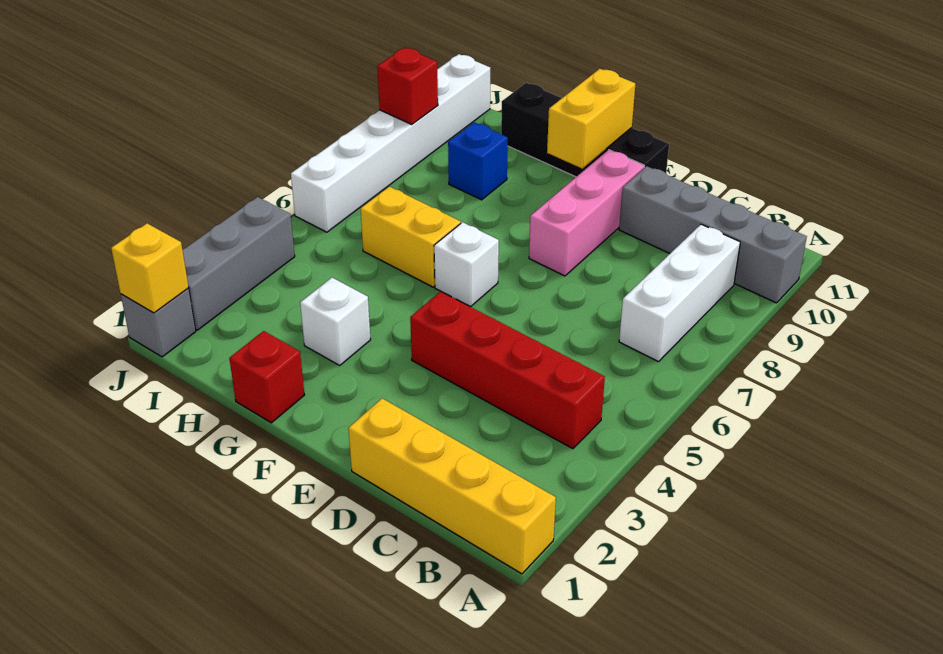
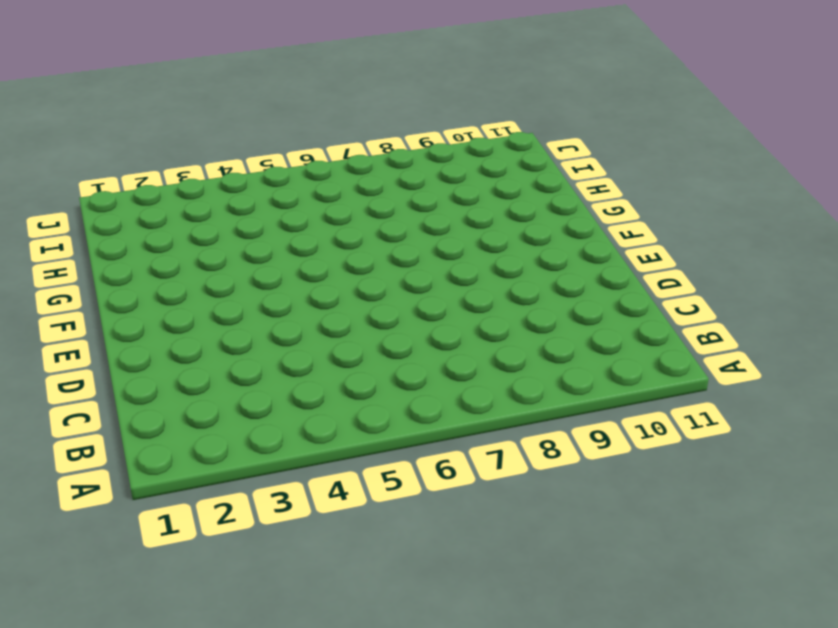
none -> yellow brick A1:D1 level 1
none -> grey brick A10:D10 level 1
none -> red brick B4:E4 level 1

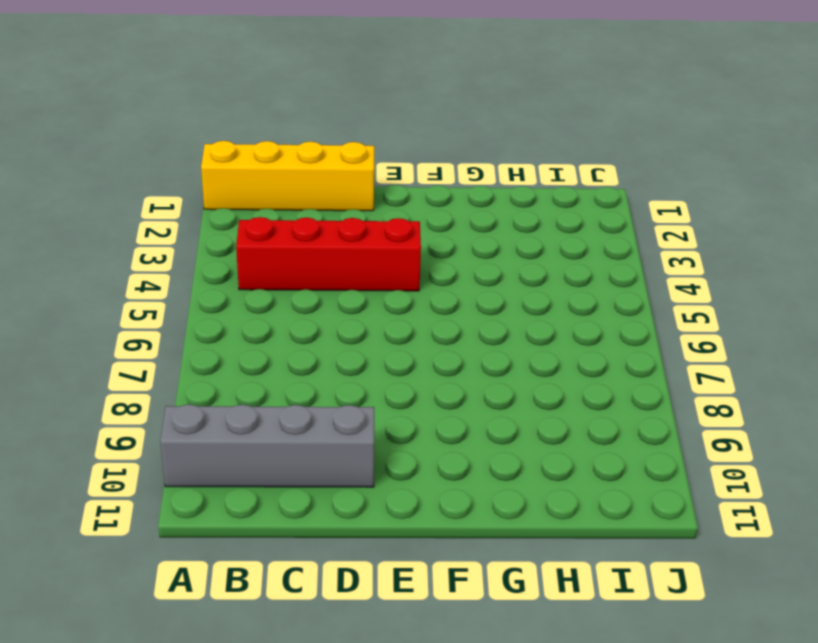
none -> white brick B7:B9 level 1
none -> pink brick E8:E10 level 1
none -> black brick E11:H11 level 1

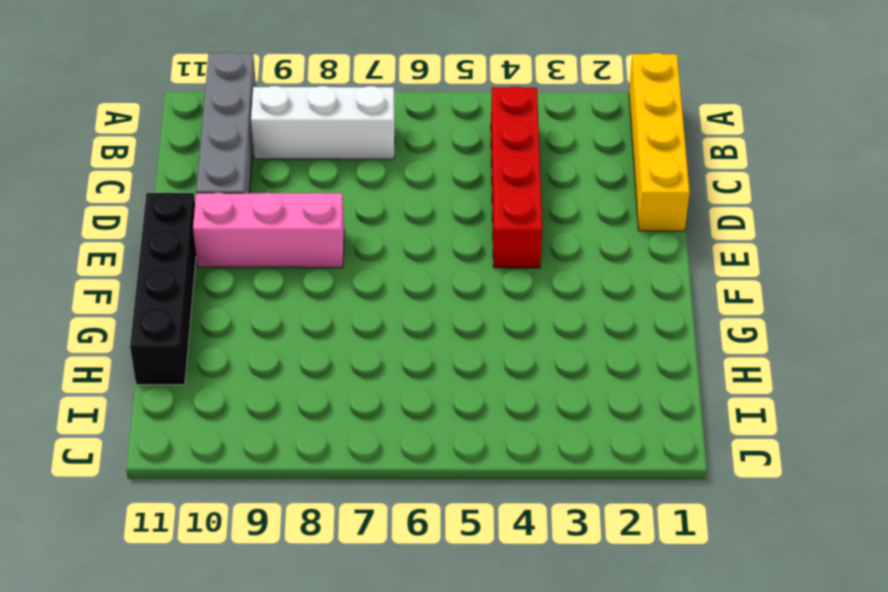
none -> white brick F6 level 1
none -> red brick G1 level 1
none -> white brick G3 level 1

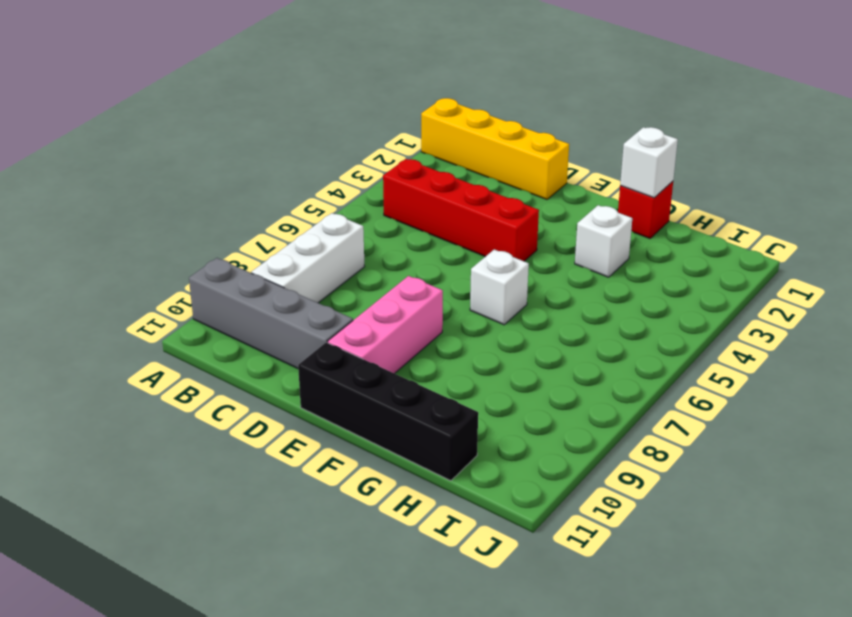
white brick G1 level 2 -> none
none -> yellow brick G6:H6 level 1
none -> blue brick H9 level 1
none -> grey brick J1 level 1

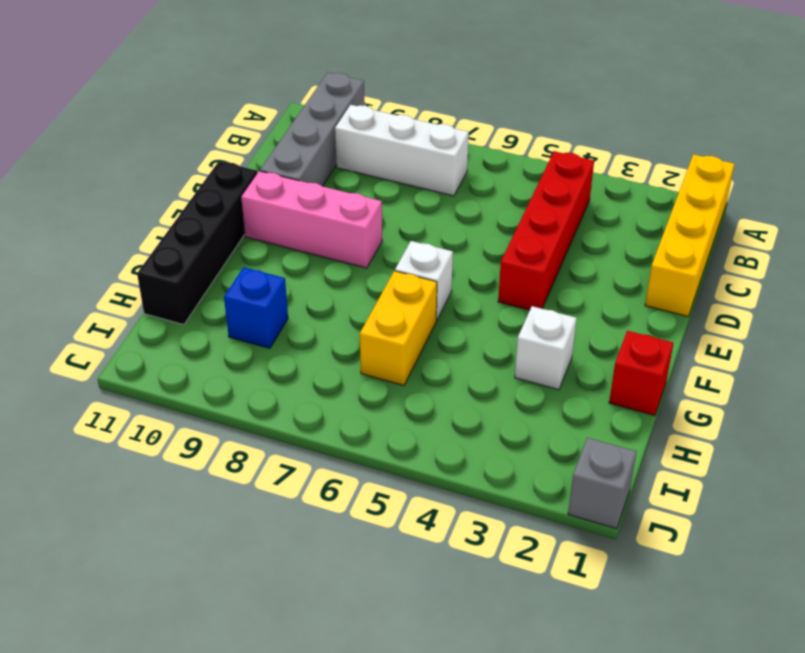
none -> grey brick J2:J4 level 1
none -> white brick J6:J11 level 1
none -> yellow brick F10:F11 level 2

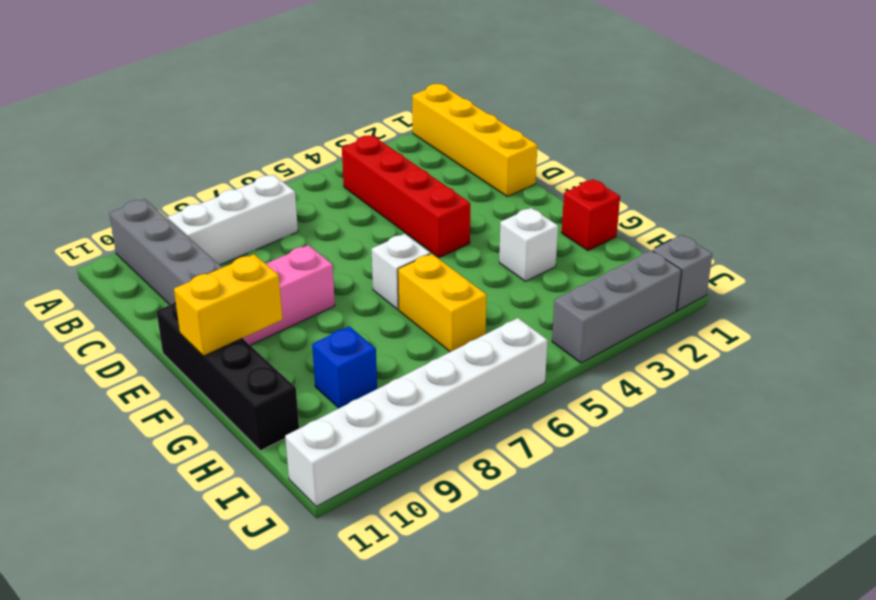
none -> yellow brick J1 level 2
none -> red brick J9 level 2

